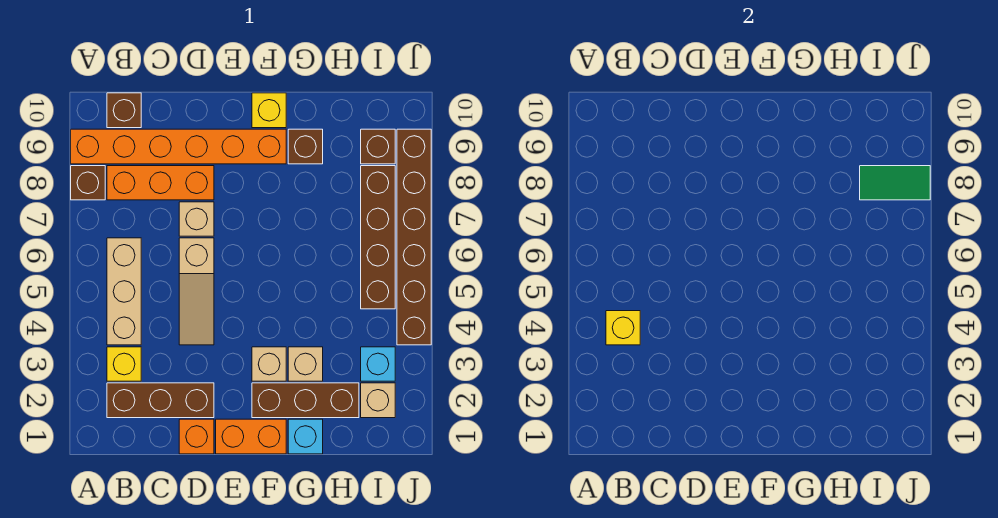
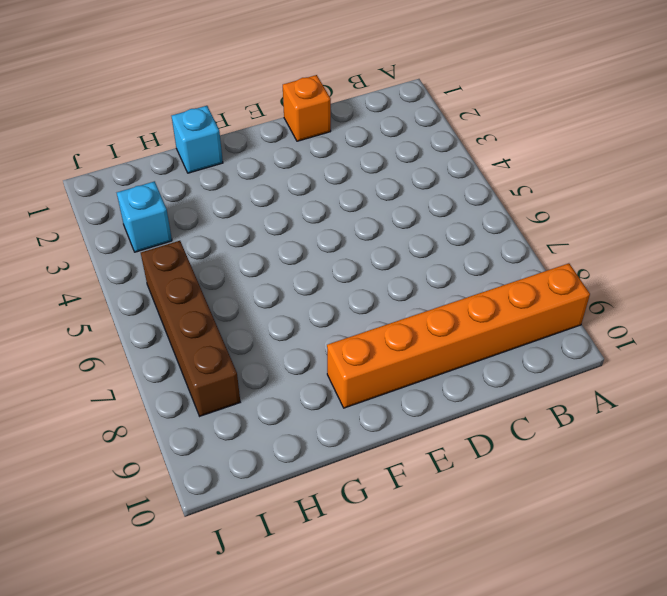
none -> brown brick A8 level 1
none -> brown brick B2:D2 level 1
none -> yellow brick B3 level 1

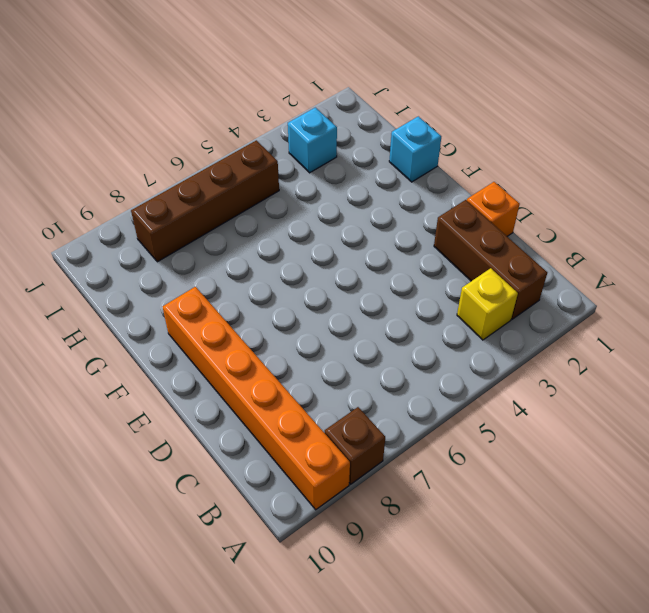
none -> tan brick B4:B6 level 1
none -> orange brick B8:D8 level 1
none -> brown brick B10 level 1

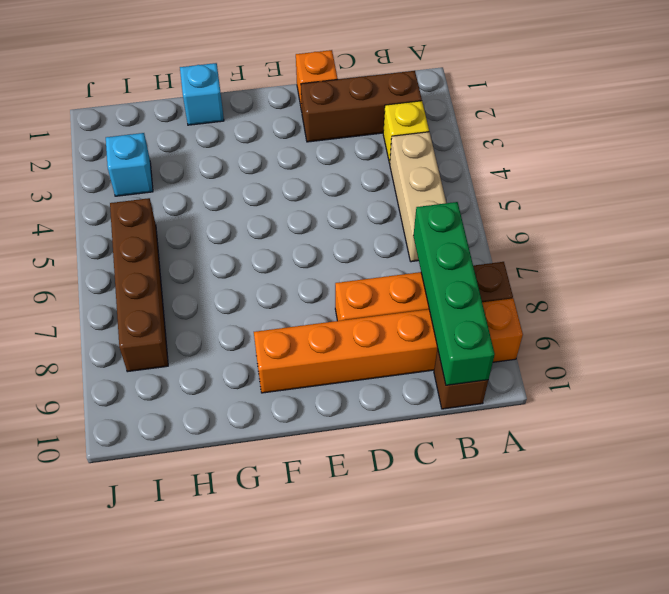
green brick B7:B10 level 2 -> none
none -> tan slope D4:D6 level 1 top 6
none -> tan brick D7 level 1
none -> orange brick E1:F1 level 1

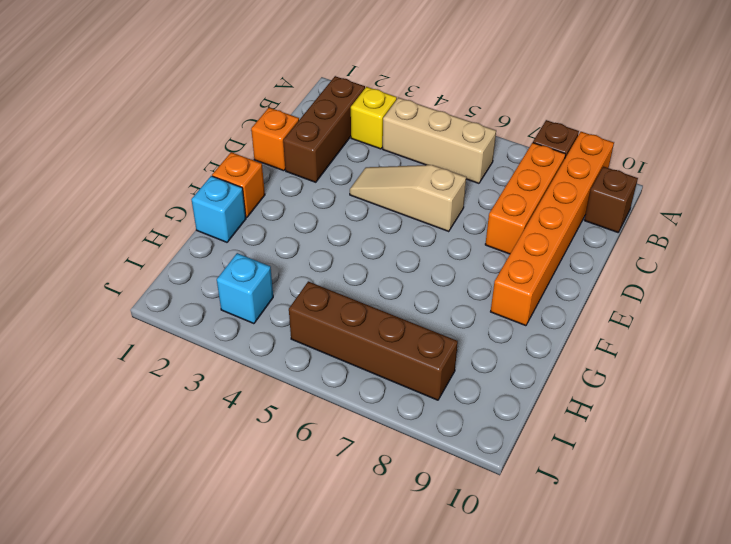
orange brick F1 level 1 -> orange brick E1:F1 level 1
none -> tan brick D7 level 1
none -> brown brick F2:H2 level 1
none -> tan brick F3 level 1

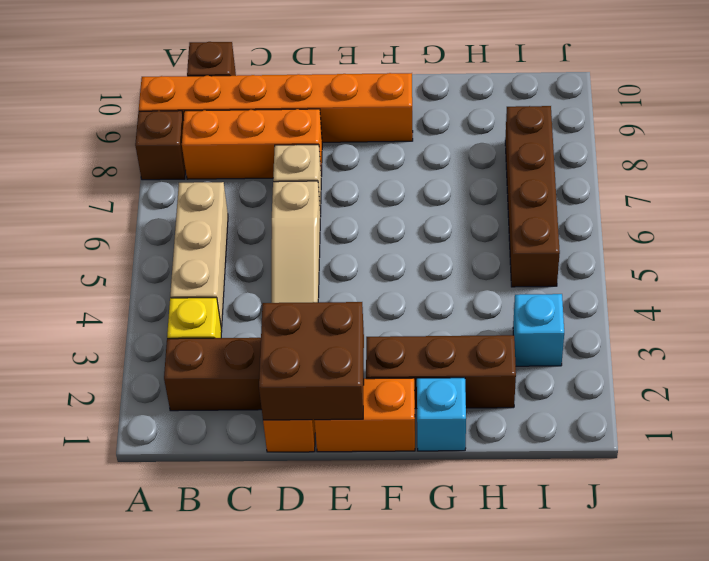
brown brick D1:E2 level 2 -> none
none -> tan brick F3 level 1
none -> yellow brick F10 level 1
none -> tan brick G3 level 1

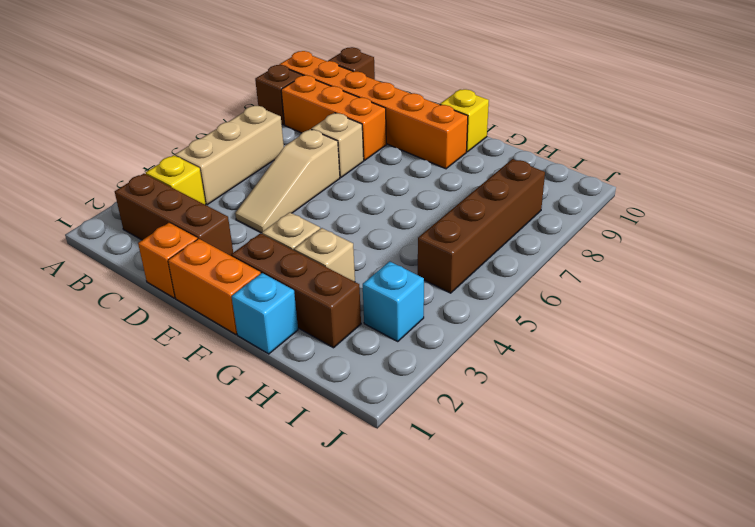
none -> brown brick G9 level 1
none -> tan brick I2 level 1
none -> brown brick I9 level 1

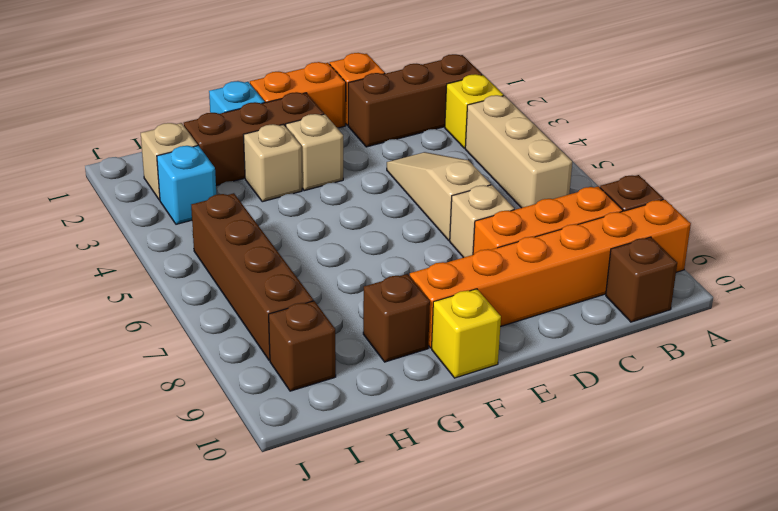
none -> brown brick J4:J9 level 1
none -> yellow brick B4 level 2
none -> green tile I8:J8 level 2

